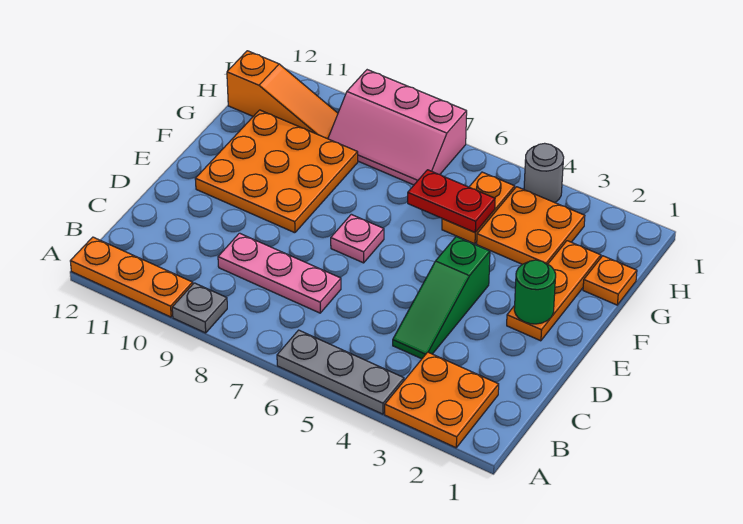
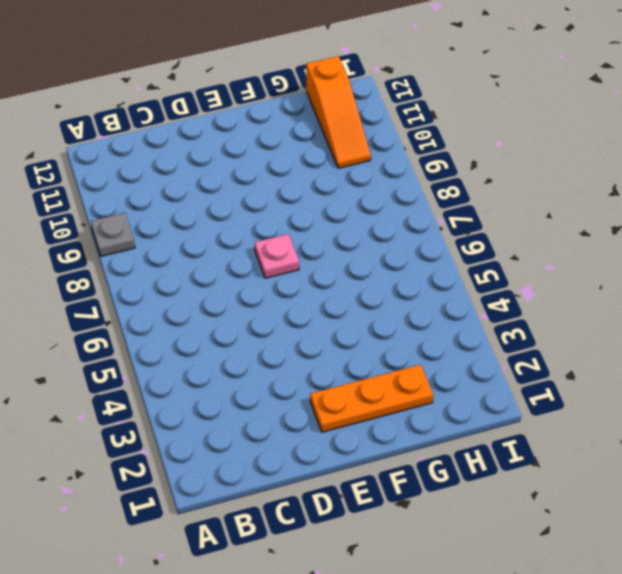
none -> orange plate A2:B3 level 1
none -> grey plate A4:A6 level 1
none -> orange plate A10:A12 level 1

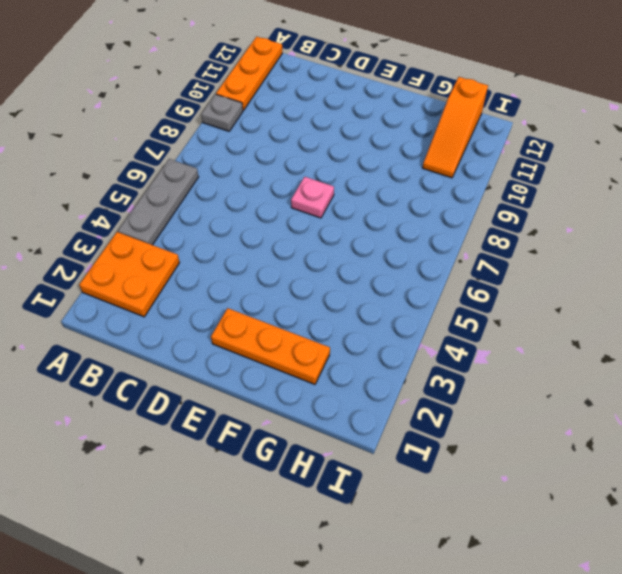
none -> green slope C4:E4 level 1 top E
none -> pink plate C7:C9 level 1
none -> orange plate E9:G11 level 1

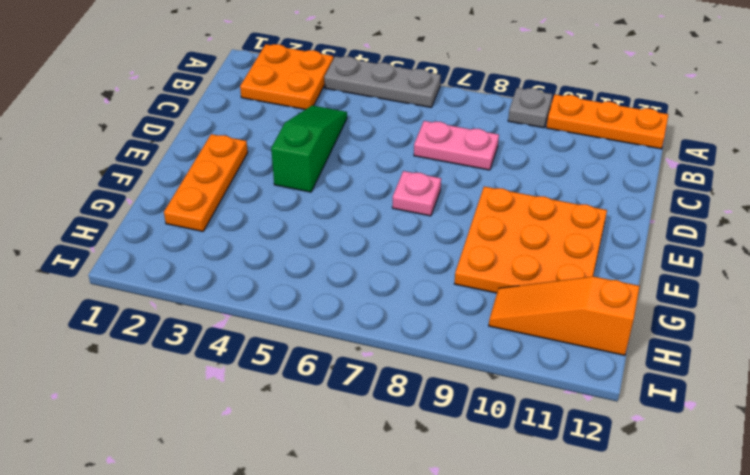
pink plate C7:C8 level 1 -> pink plate C7:C9 level 1
none -> orange plate G1 level 1
none -> orange plate G3:H4 level 1
none -> orange plate G5:H5 level 1

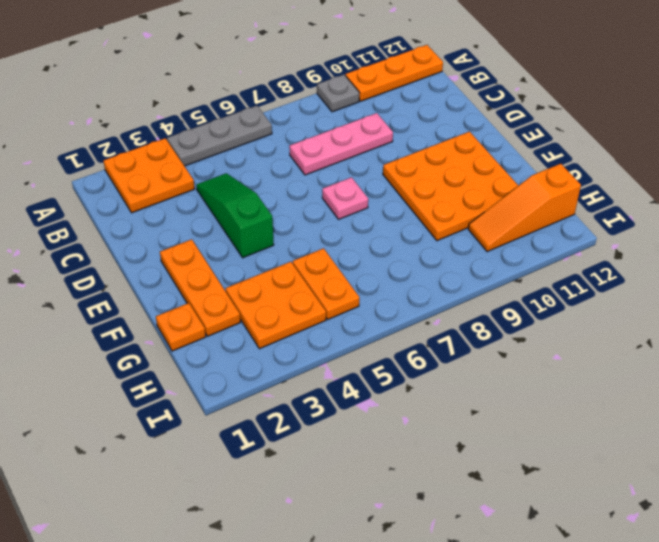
none -> pink slope H7:I9 level 1 top I
none -> grey round brick I4 level 1
none -> green round brick E2 level 2

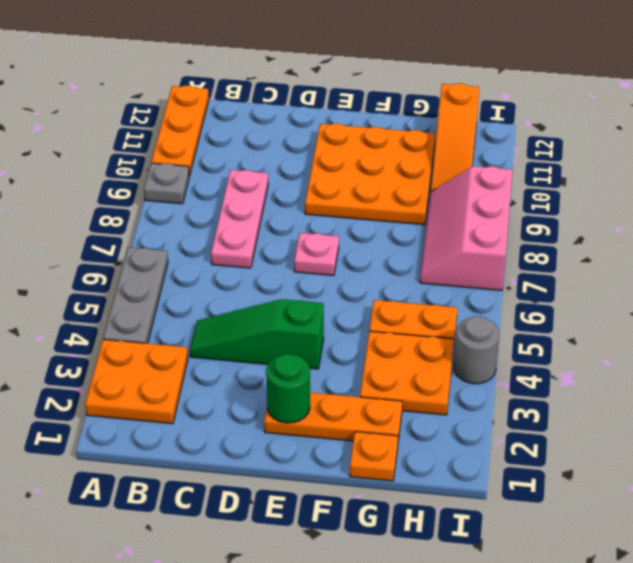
none -> red plate G5:G6 level 2

